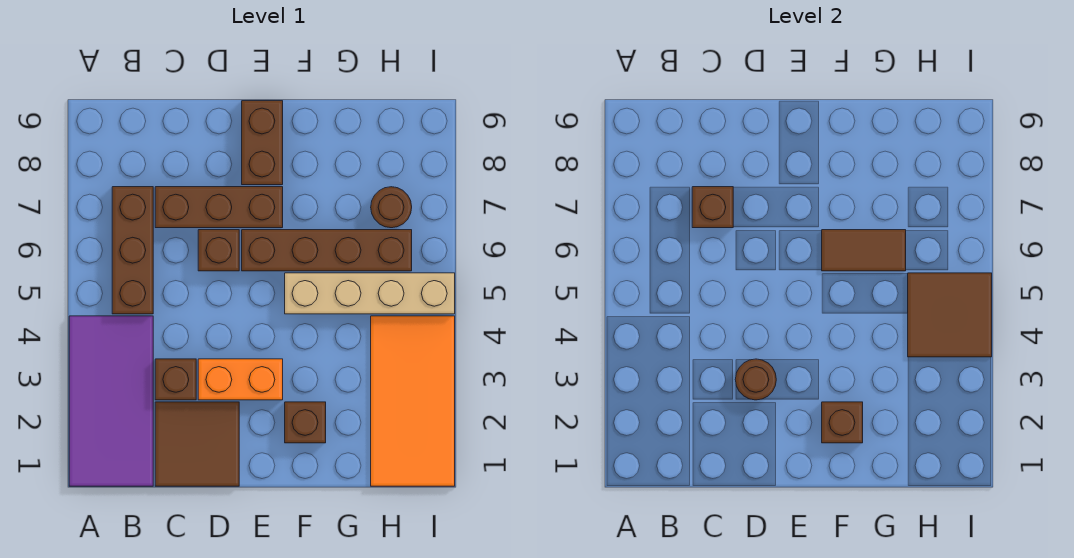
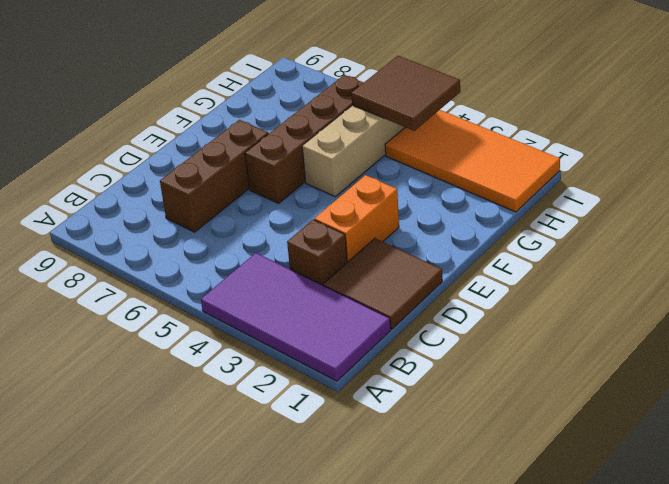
none -> brown brick B5:B7 level 1
none -> brown brick D6 level 1
none -> brown brick E8:E9 level 1

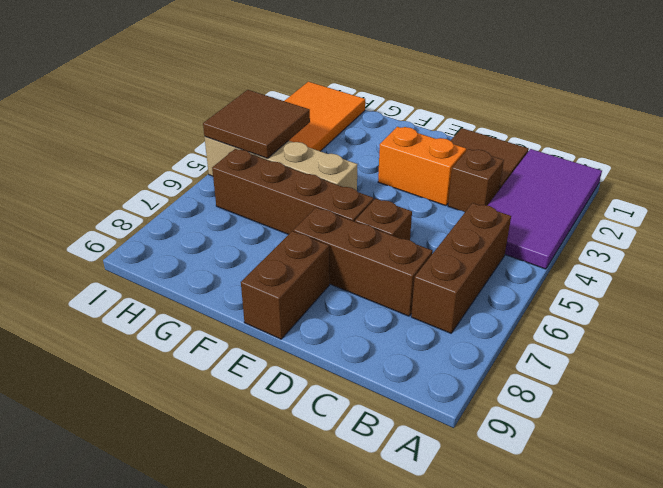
none -> brown brick F2 level 1
none -> brown round brick H7 level 1
none -> brown brick C7 level 2

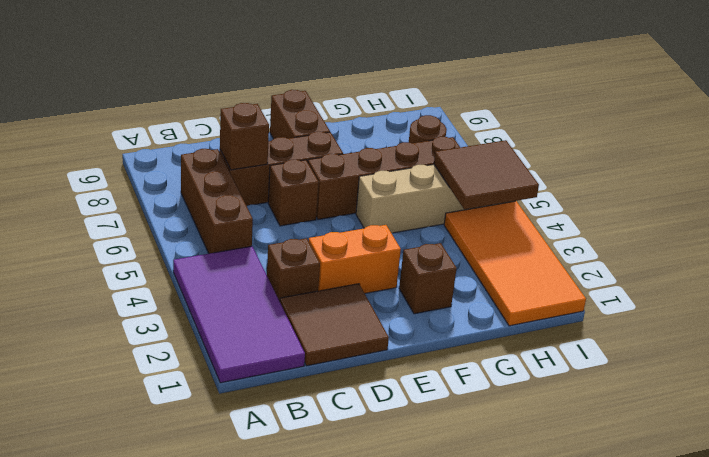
none -> brown round brick D3 level 2
none -> brown brick F2 level 2
none -> brown tile F6:G6 level 2

